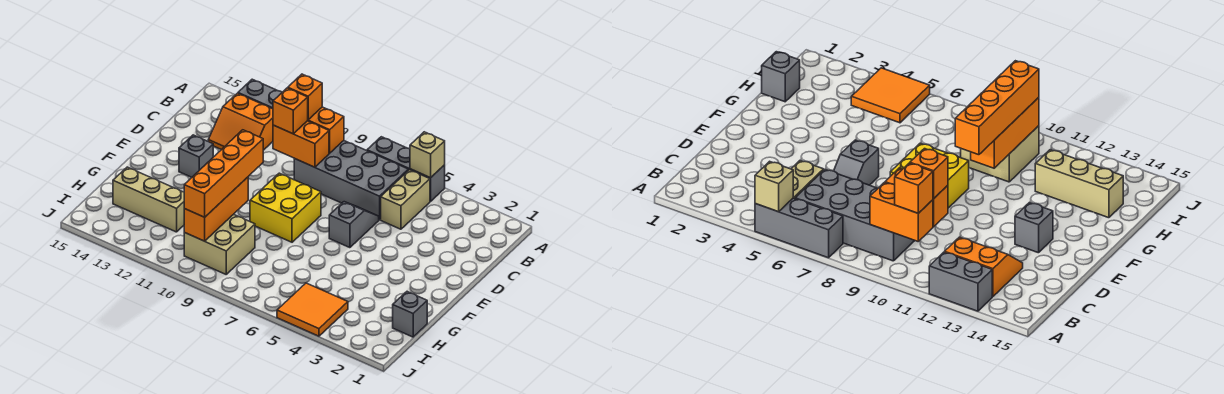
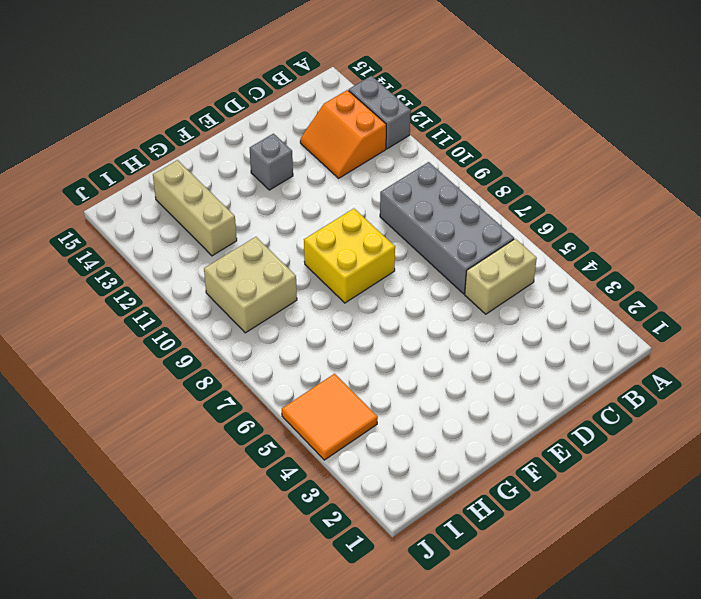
none -> grey brick A5:A7 level 1
none -> grey slope D6:E6 level 1 top E
none -> grey brick H1 level 1

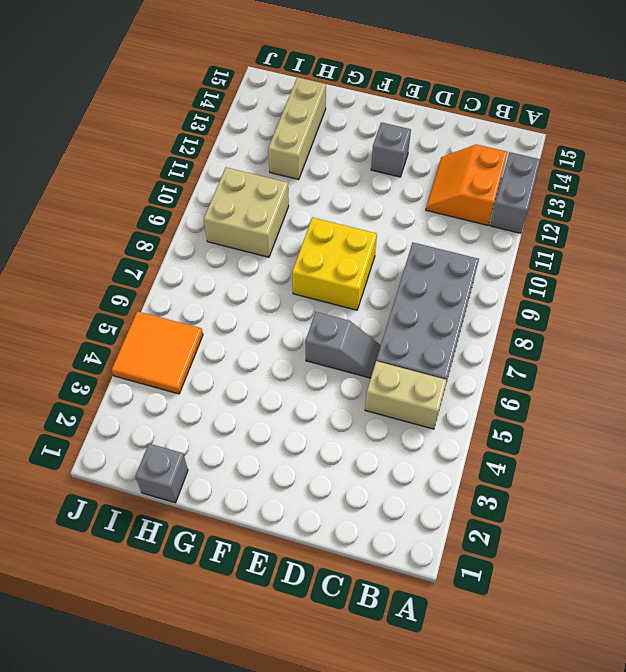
none -> grey brick A5:A7 level 1
none -> tan brick A5 level 2
none -> orange brick B9:B10 level 2

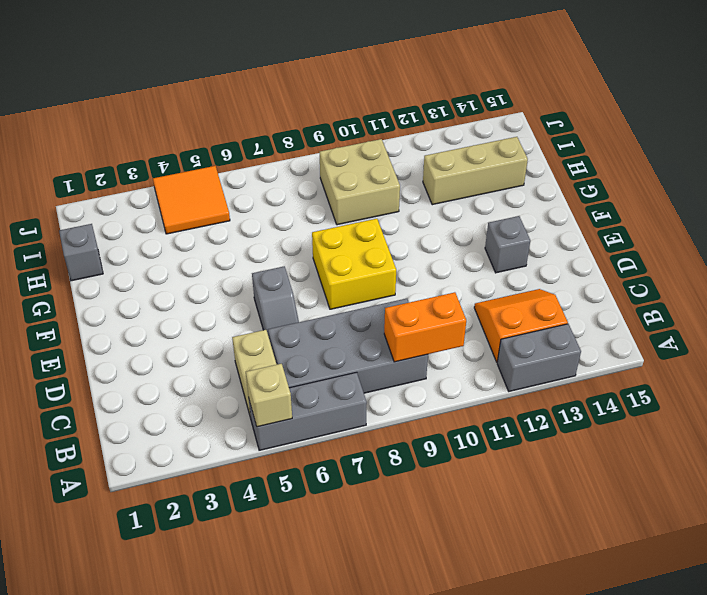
none -> orange brick C9:C10 level 2
none -> orange brick G10:I10 level 2
none -> orange brick B10 level 3

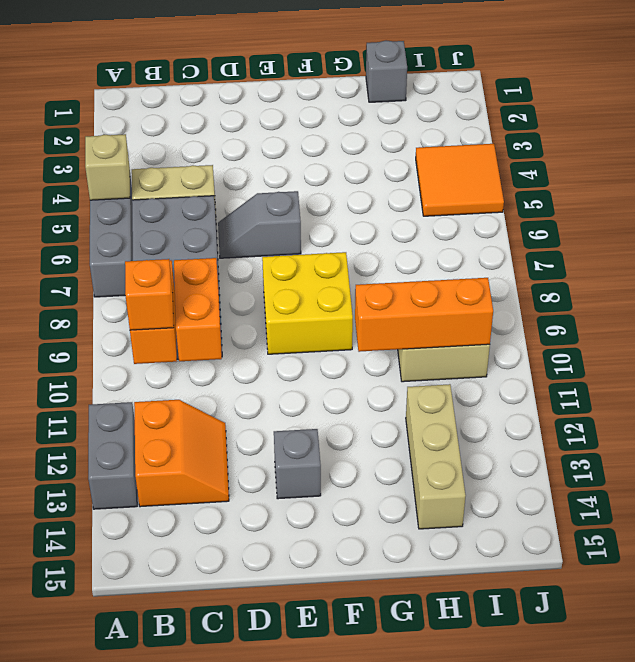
none -> orange brick C10 level 3
none -> orange brick F10:I10 level 3

